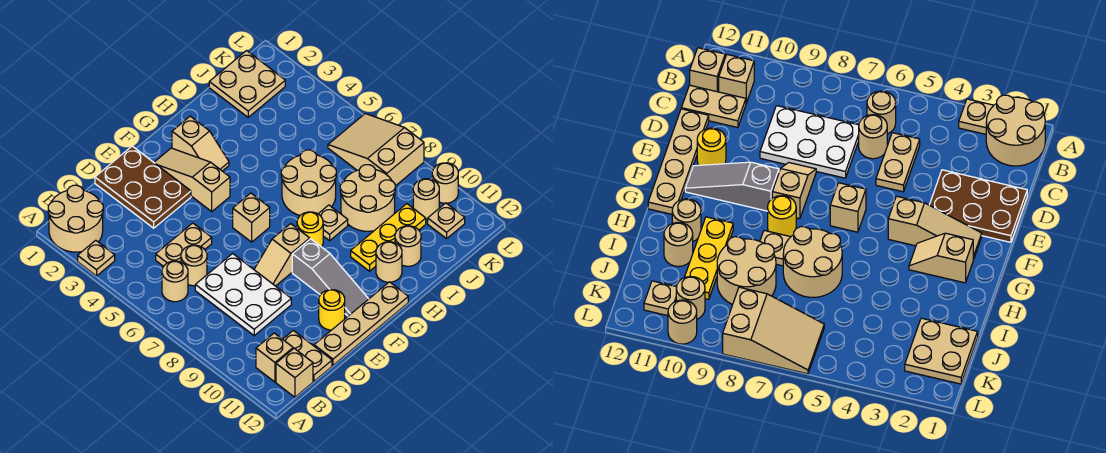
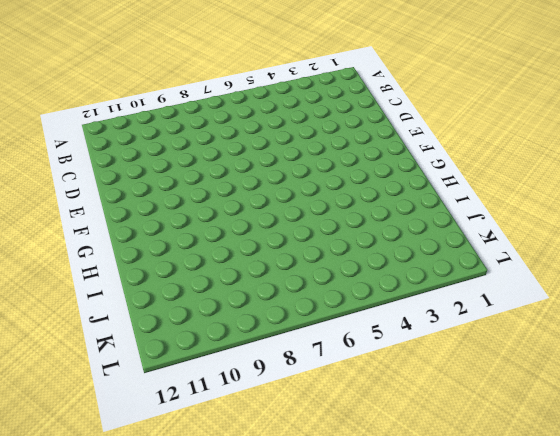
none -> tan round brick A1:B2 level 1
none -> tan plate A3 level 1
none -> tan round brick B6 level 1

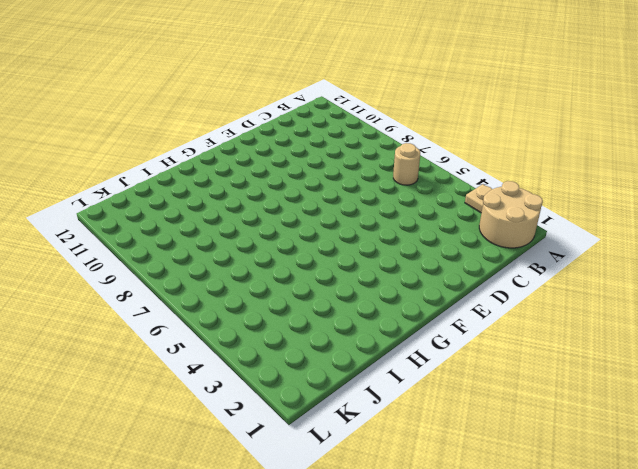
none -> tan brick B11 level 1
none -> tan brick B12 level 1
none -> tan plate C5:D5 level 1

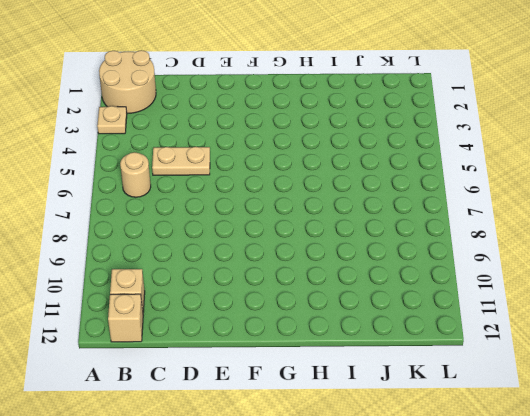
none -> tan round brick C6 level 1
none -> white plate C7:D9 level 1
none -> tan plate C11:C12 level 1

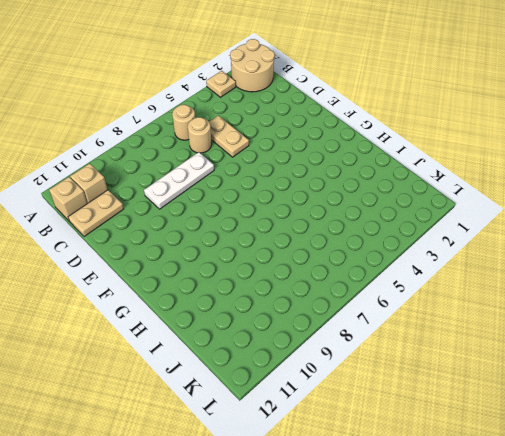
white plate D7:D9 level 1 -> white plate C7:D9 level 1
none -> brown plate D1:E3 level 1
none -> tan plate D12:G12 level 1
none -> tan slope E8:F8 level 1 top F

